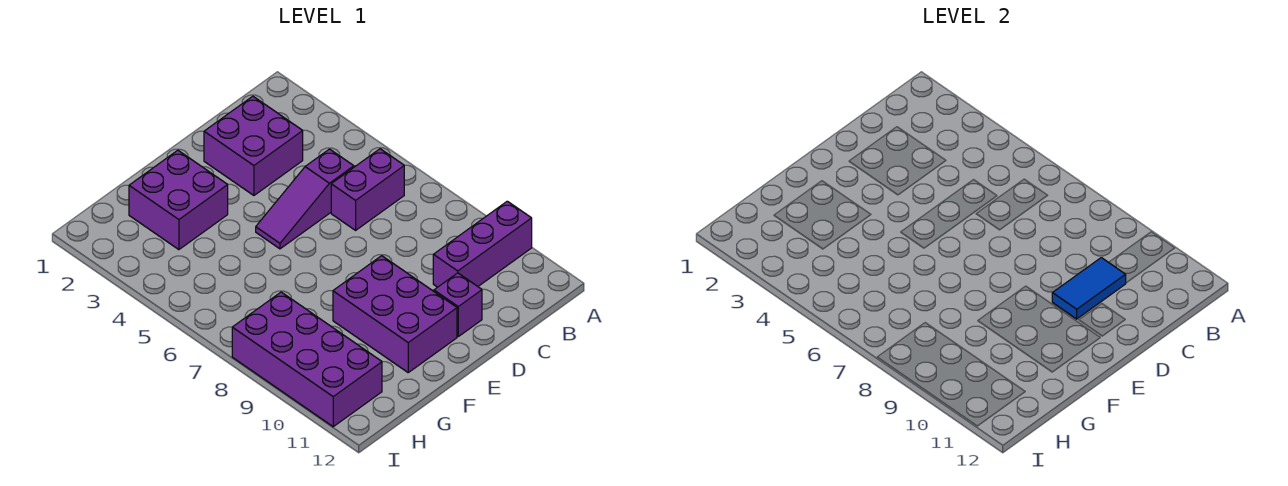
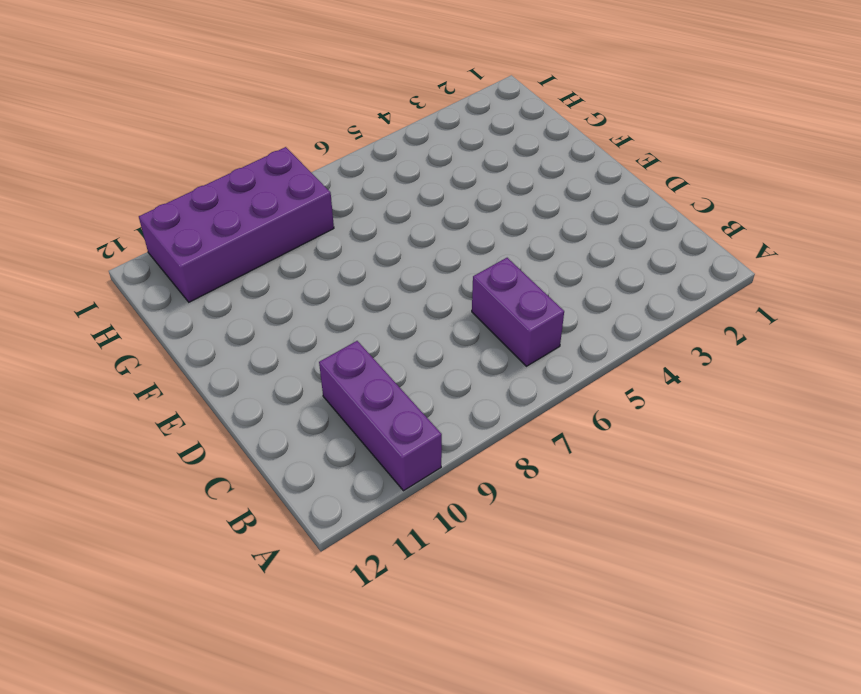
none -> purple brick C2:D3 level 1
none -> purple slope C5:E5 level 1 top C

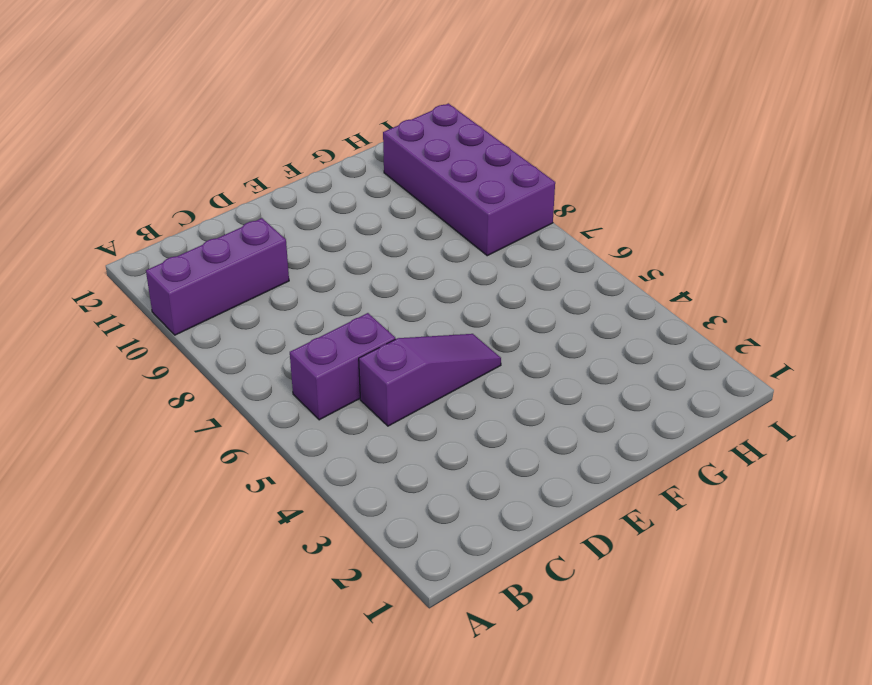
none -> purple brick C2:D3 level 1
none -> purple brick D11 level 1

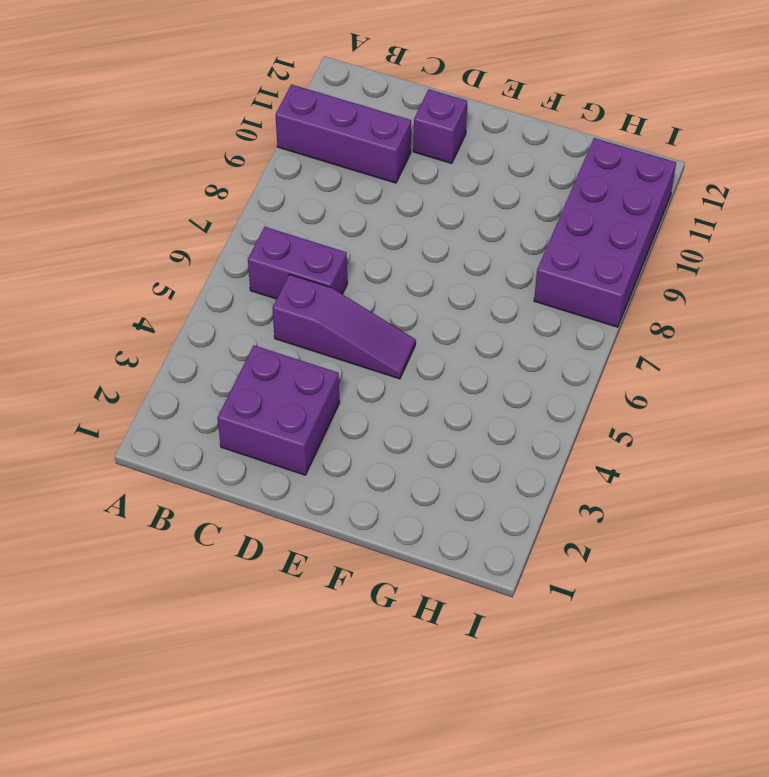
none -> purple brick E9:F11 level 1
none -> purple brick F2:G3 level 1

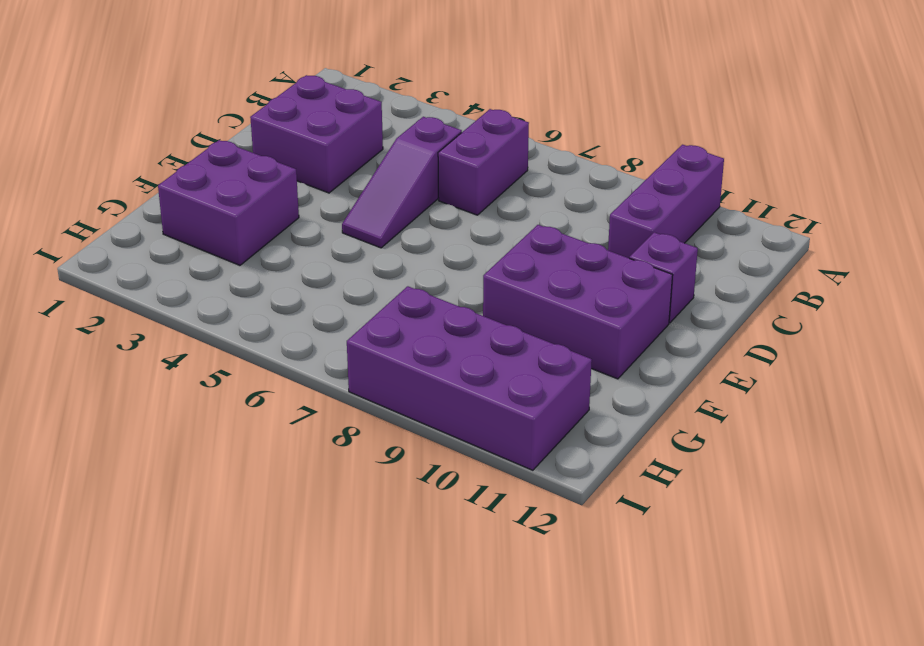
none -> blue tile C10:D10 level 2

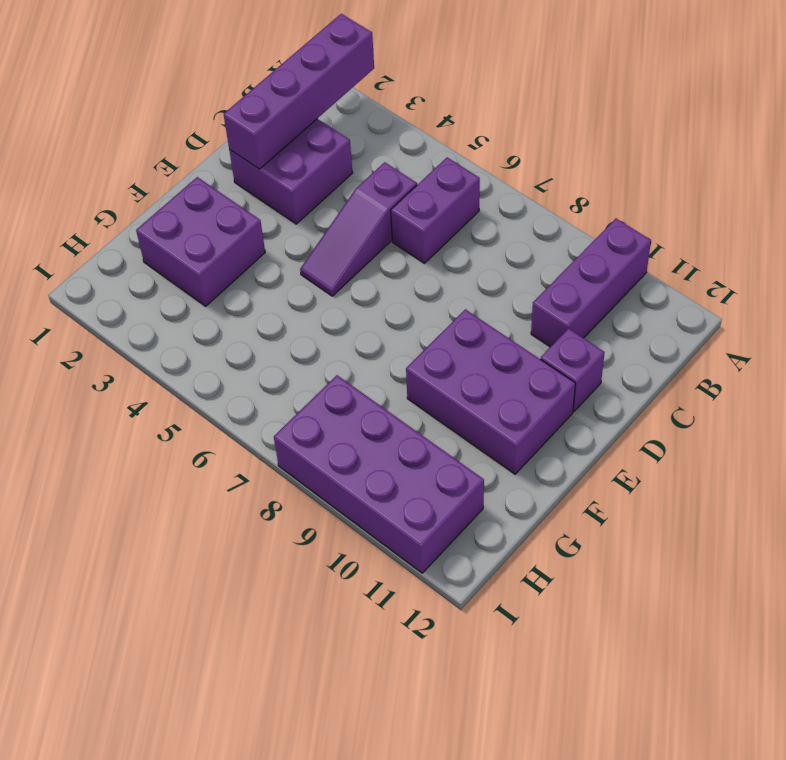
purple brick A2:D2 level 2 -> none
none -> blue tile C10:D10 level 2

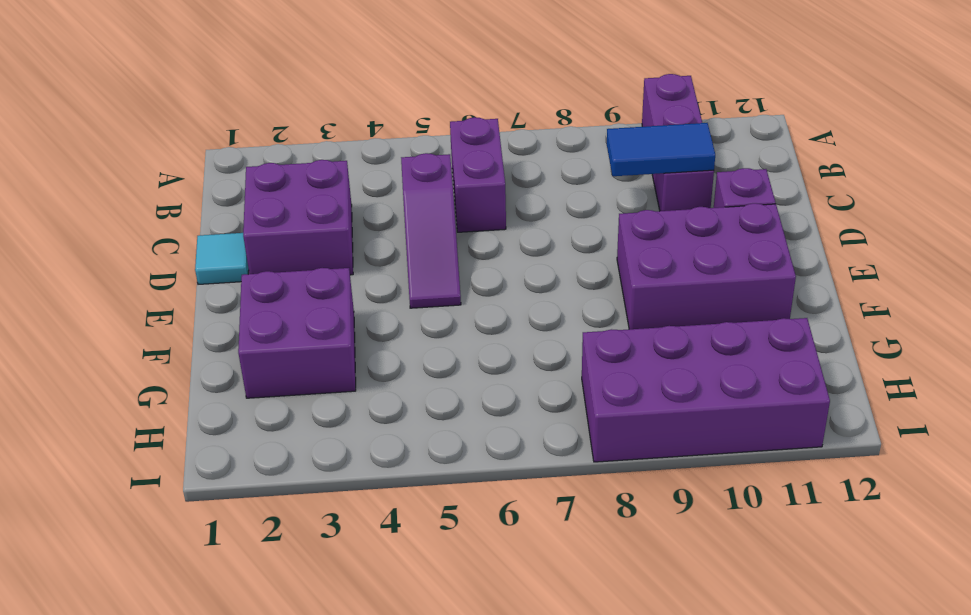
blue tile C9:C10 level 2 -> blue tile C10:D10 level 2
cyan tile D1 level 1 -> none

